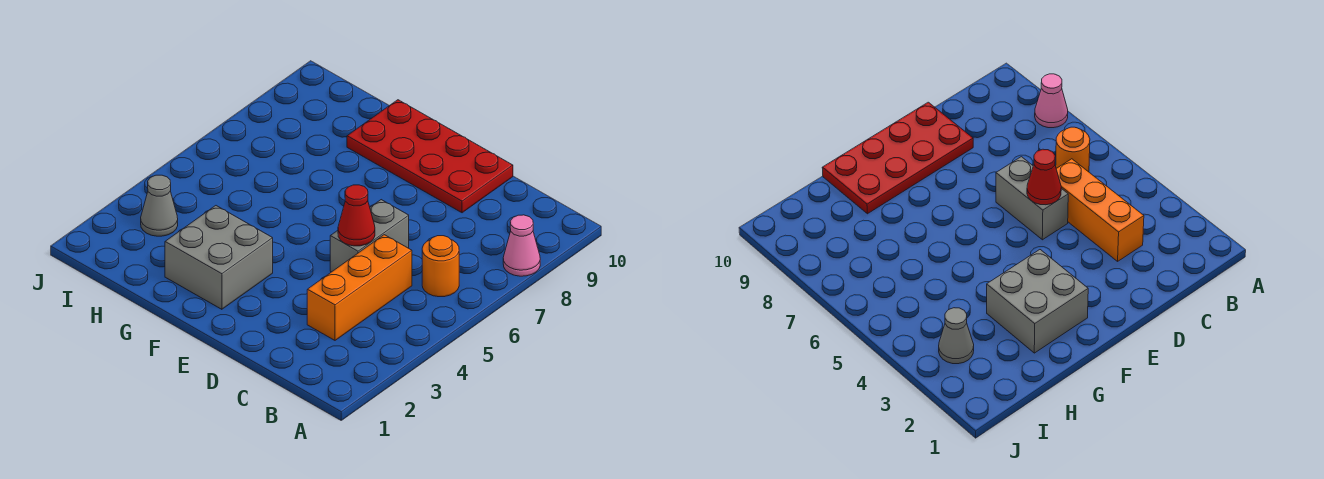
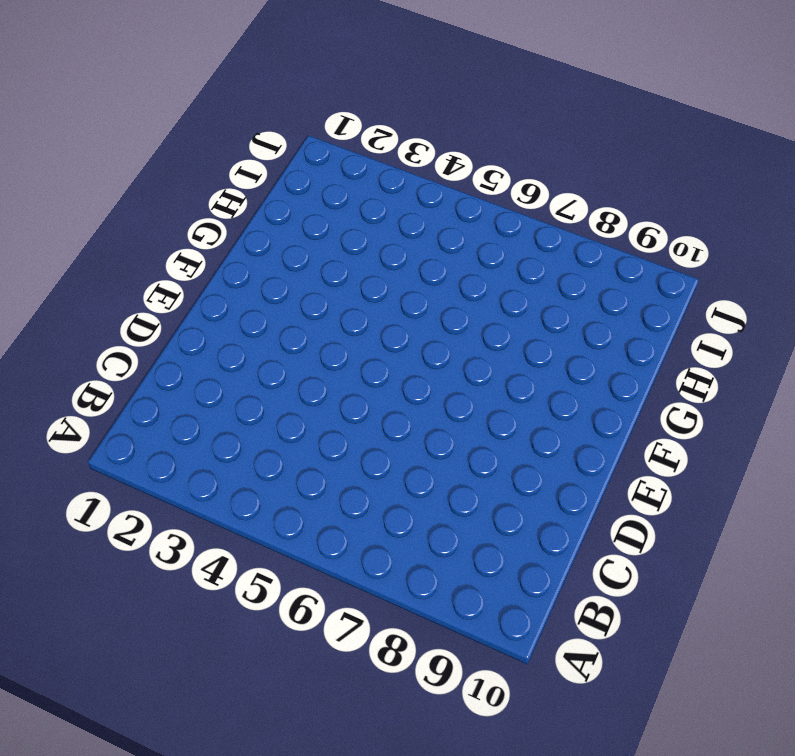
none -> pink cone A8 level 1
none -> orange round brick B6 level 1

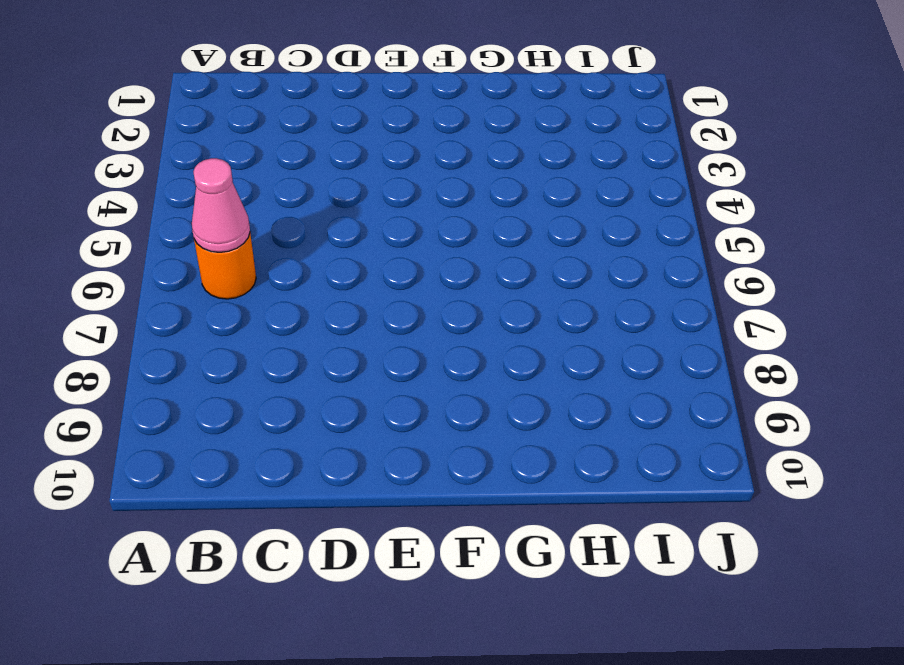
pink cone B6 level 2 -> pink cone A8 level 1
none -> orange brick C3:C5 level 1
none -> grey brick D5:D6 level 1

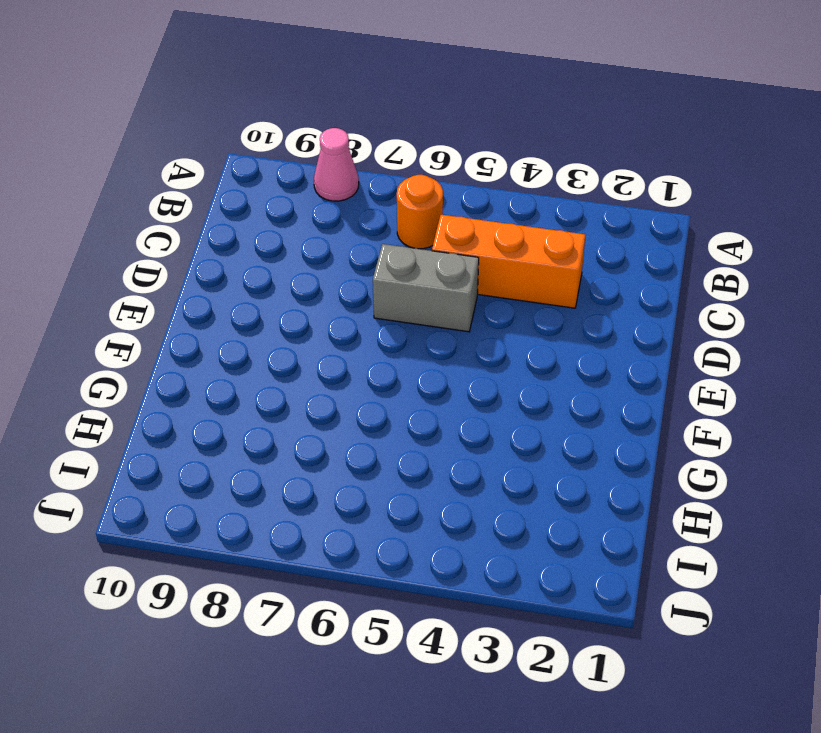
none -> red plate D9:G10 level 1
none -> grey brick F2:G3 level 1

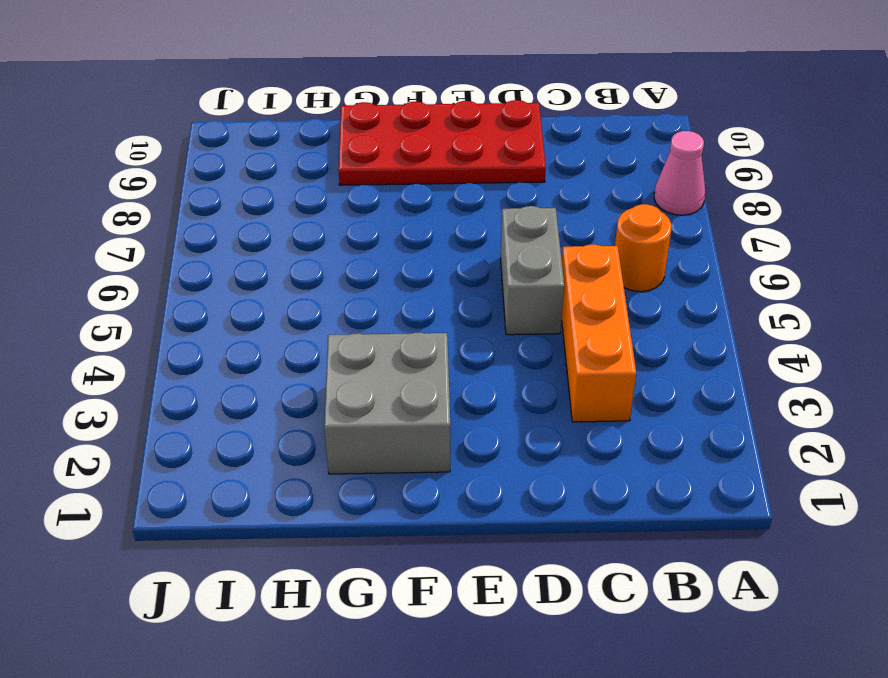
none -> grey cone I3 level 1
none -> red cone D5 level 2

